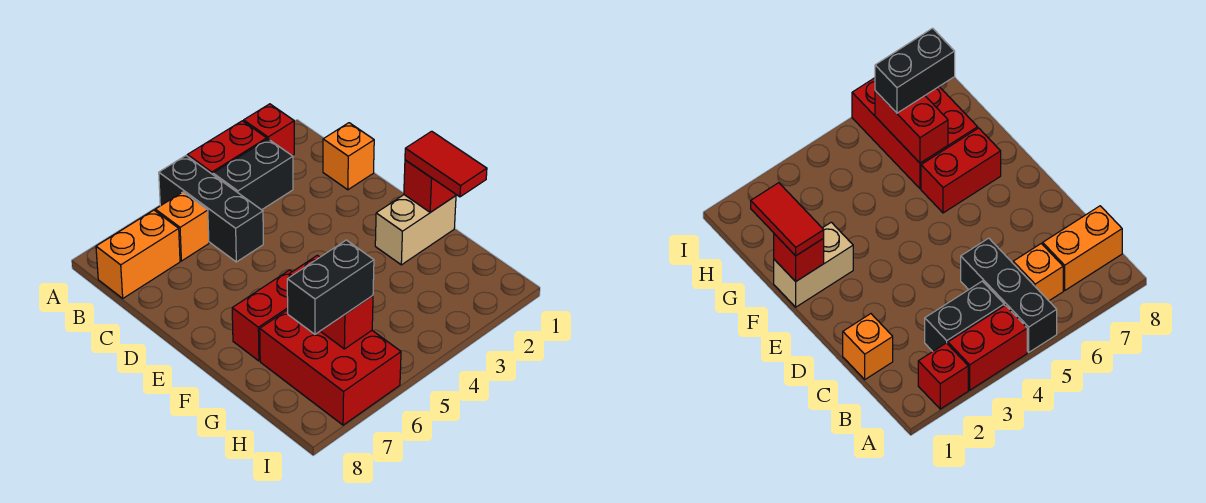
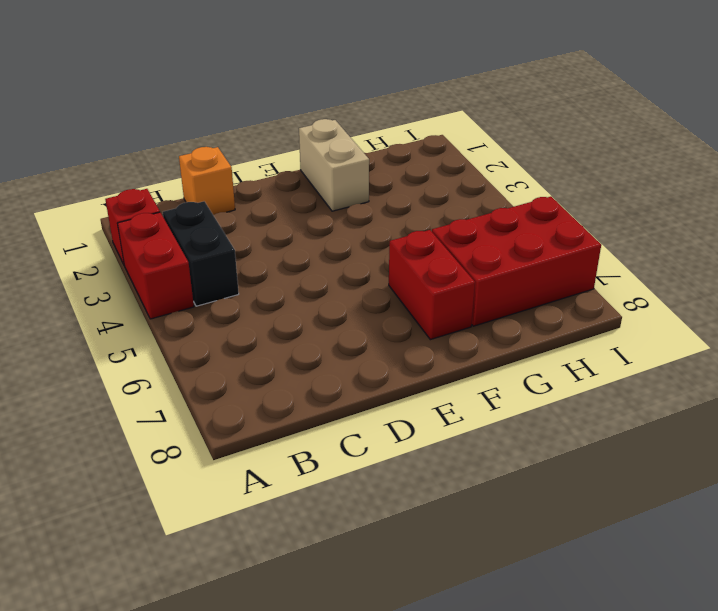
none -> black brick A5:C5 level 1
none -> orange brick B6 level 1
none -> orange brick B7:B8 level 1

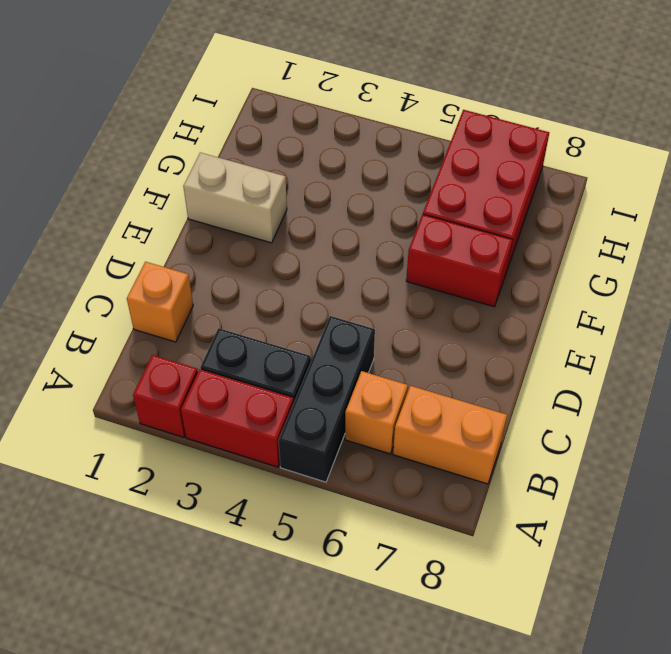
none -> red brick F1 level 2
none -> red brick G6:H6 level 2
none -> red tile F1:G1 level 3

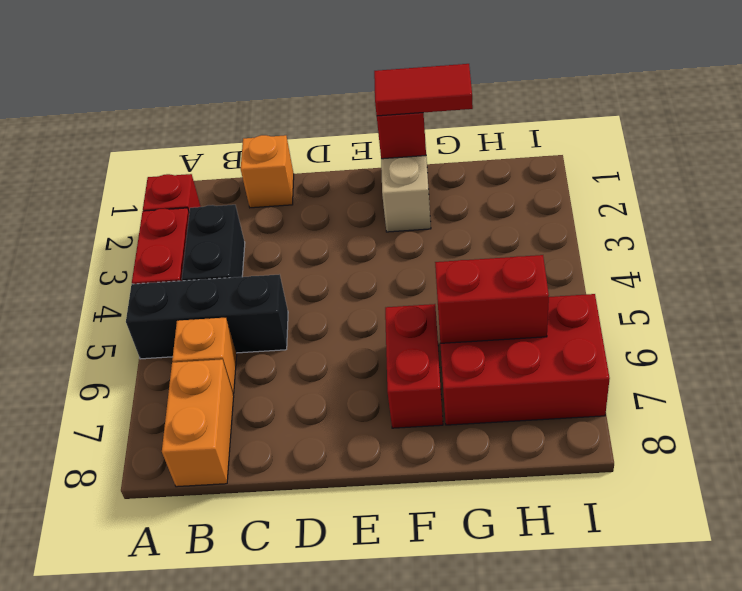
none -> black brick H6:H7 level 3

